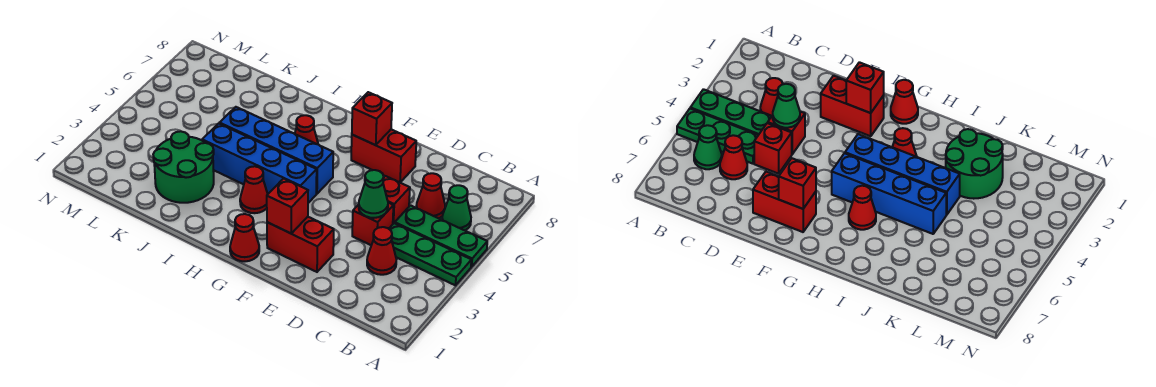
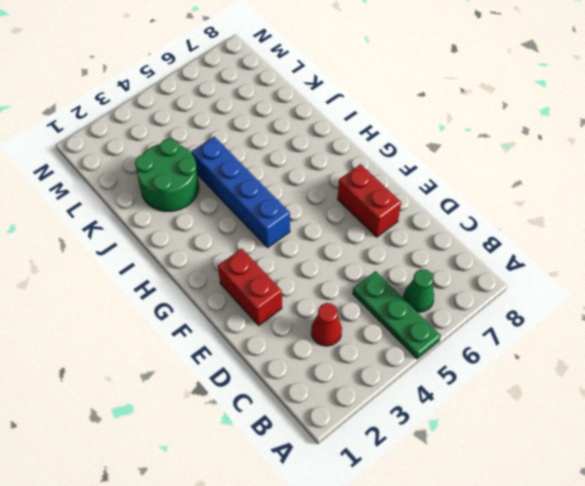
none -> green plate A4:C4 level 1
none -> red cone C6 level 1
none -> red brick D4 level 1

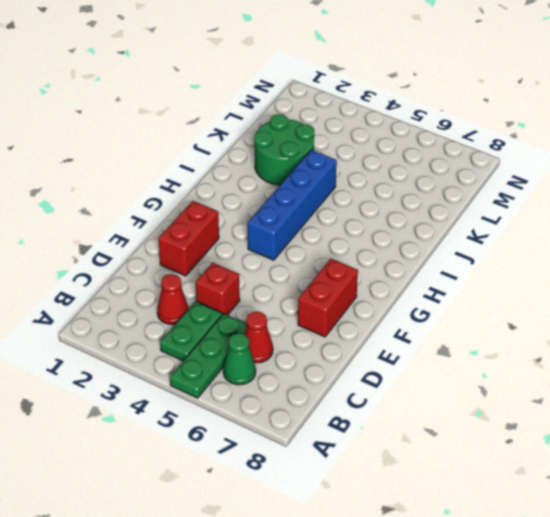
green plate B4:C4 level 1 -> green plate A4:C4 level 1
none -> red brick D5 level 1
none -> red cone G1 level 1
none -> blue brick G5:J5 level 1

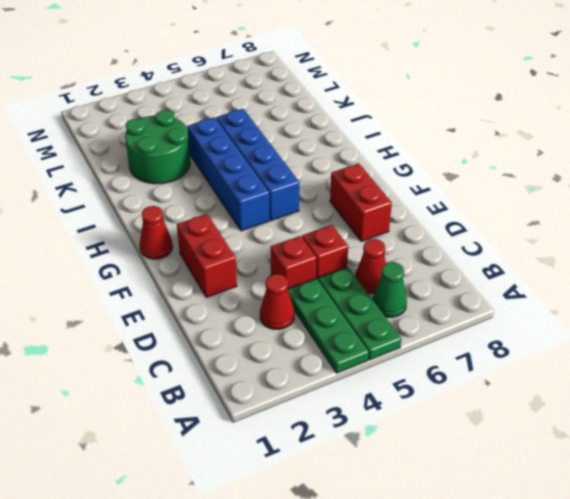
none -> red cone H3 level 1
none -> red cone H6 level 1
none -> green cone D4 level 2

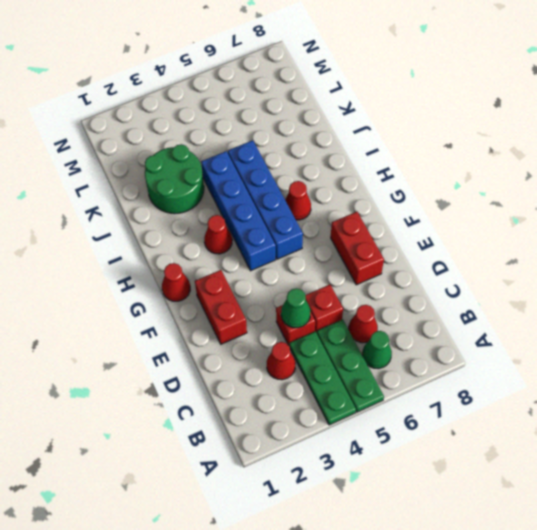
none -> red brick F2 level 2
none -> red brick F7 level 2

